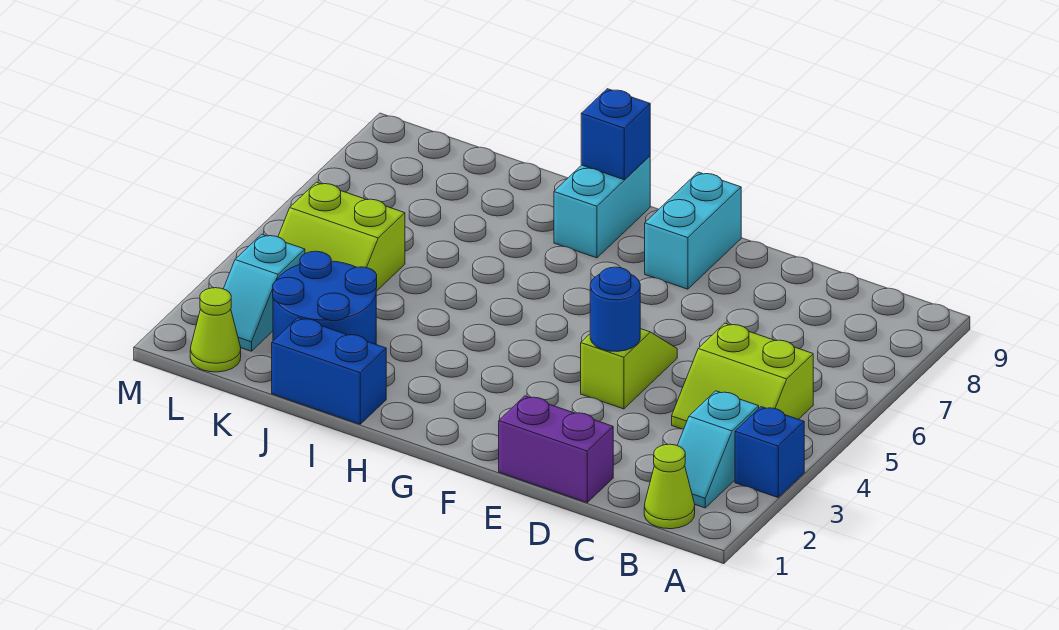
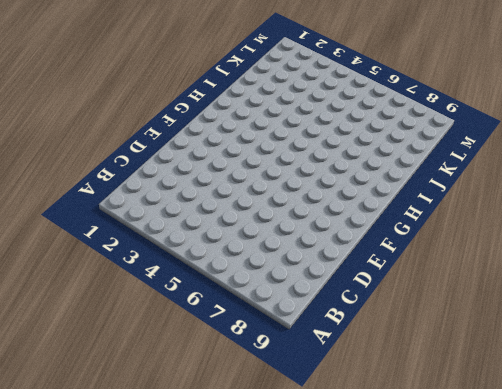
none -> blue brick A3 level 1
none -> lime cone B1 level 1
none -> cyan slope B2:B3 level 1 top 3

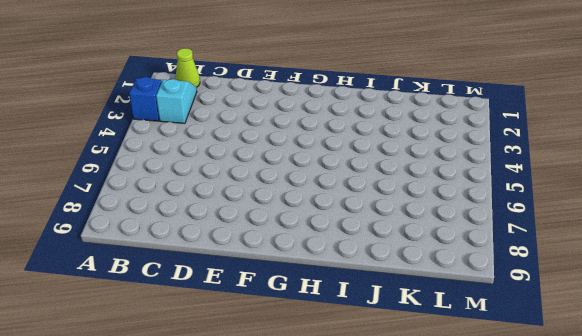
none -> lime slope B4:C5 level 1 top 5
none -> purple brick D1:E1 level 1
none -> lime slope E4:E5 level 1 top 4

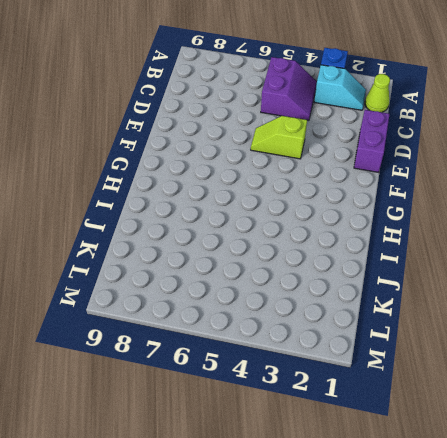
purple slope B4:C5 level 1 top 5 -> lime slope B4:C5 level 1 top 5
none -> cyan brick F8:F9 level 1
none -> cyan brick H8:H9 level 1
none -> blue brick I1:J1 level 1

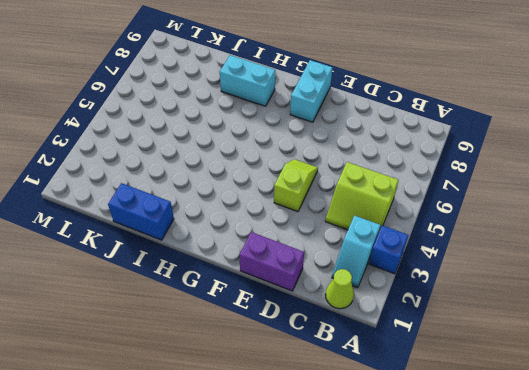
cyan brick H8:I8 level 1 -> cyan brick H8:H9 level 1
none -> blue round brick J2:K3 level 1
none -> lime slope K4:L5 level 1 top 5
none -> lime cone L1 level 1

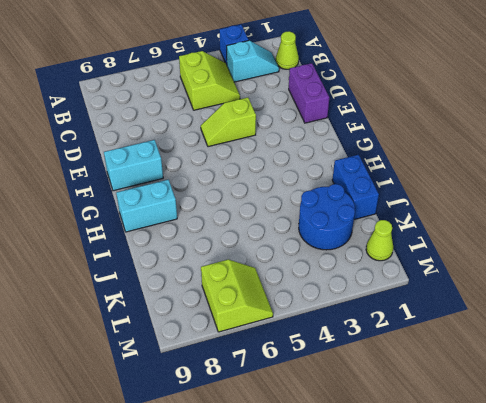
lime slope L6:M7 level 1 top 7 -> lime slope K4:L5 level 1 top 5
none -> cyan slope L2:L3 level 1 top 3
none -> blue round brick E4 level 2
none -> blue brick H9 level 2

